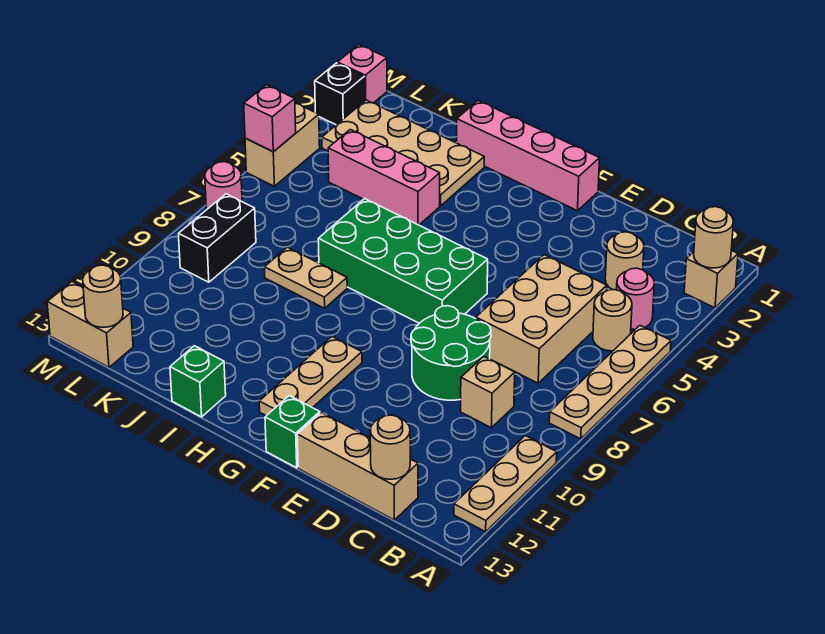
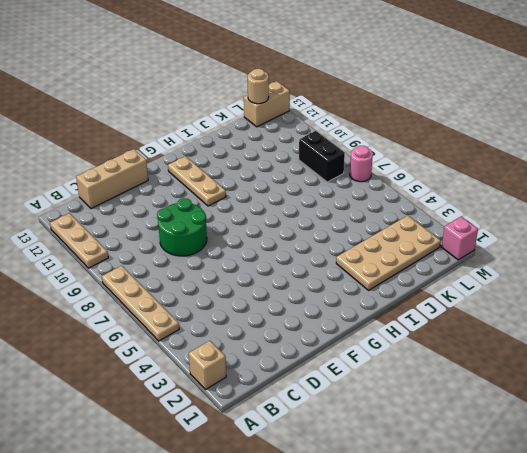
none -> pink round brick B4 level 1
none -> tan round brick B5 level 1
none -> tan round brick C3 level 1

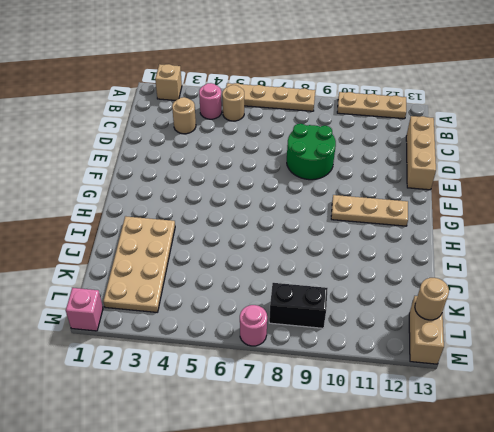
none -> tan brick C5:D7 level 1
none -> tan brick C9 level 1
none -> pink brick F1:I1 level 1

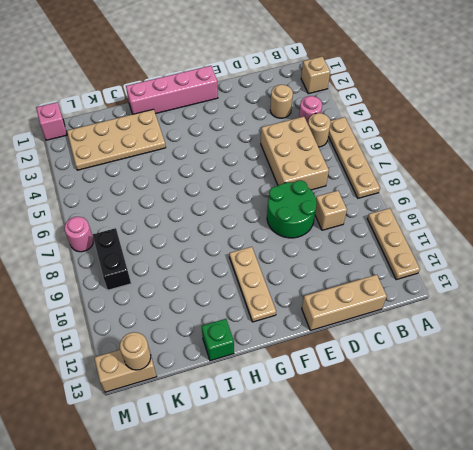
none -> green brick F6:I7 level 1
none -> green brick F13 level 1
none -> pink brick I4:K4 level 1

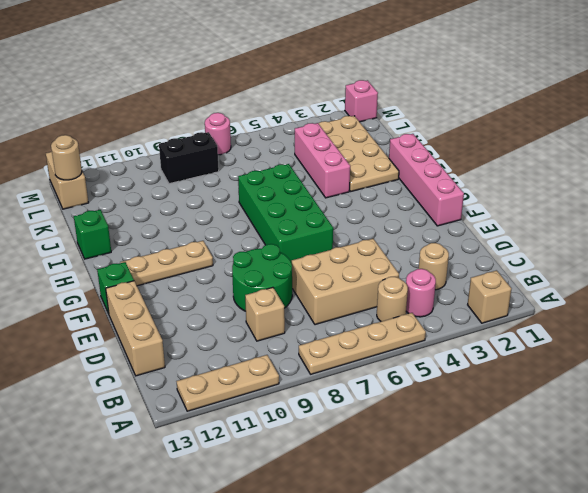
none -> tan plate I8:J8 level 1
none -> black brick M2 level 1
none -> tan brick M4:M5 level 1

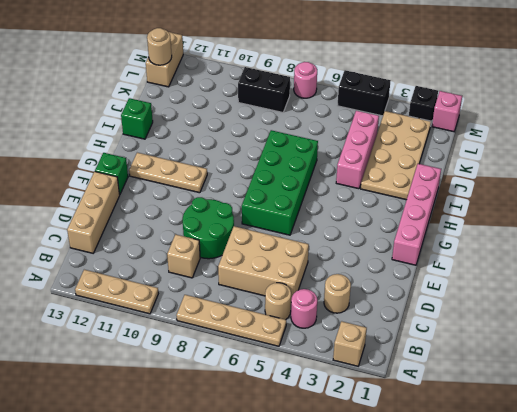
black brick M4:M5 level 1 -> tan brick M4:M5 level 1
none -> tan plate I8:J8 level 1
none -> tan round brick A2 level 2
none -> tan round brick C13 level 2

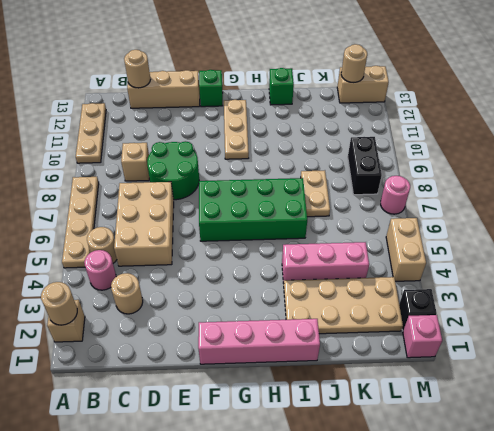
tan plate J7:J8 level 1 -> tan plate I8:J8 level 1
none -> pink brick M5 level 2

